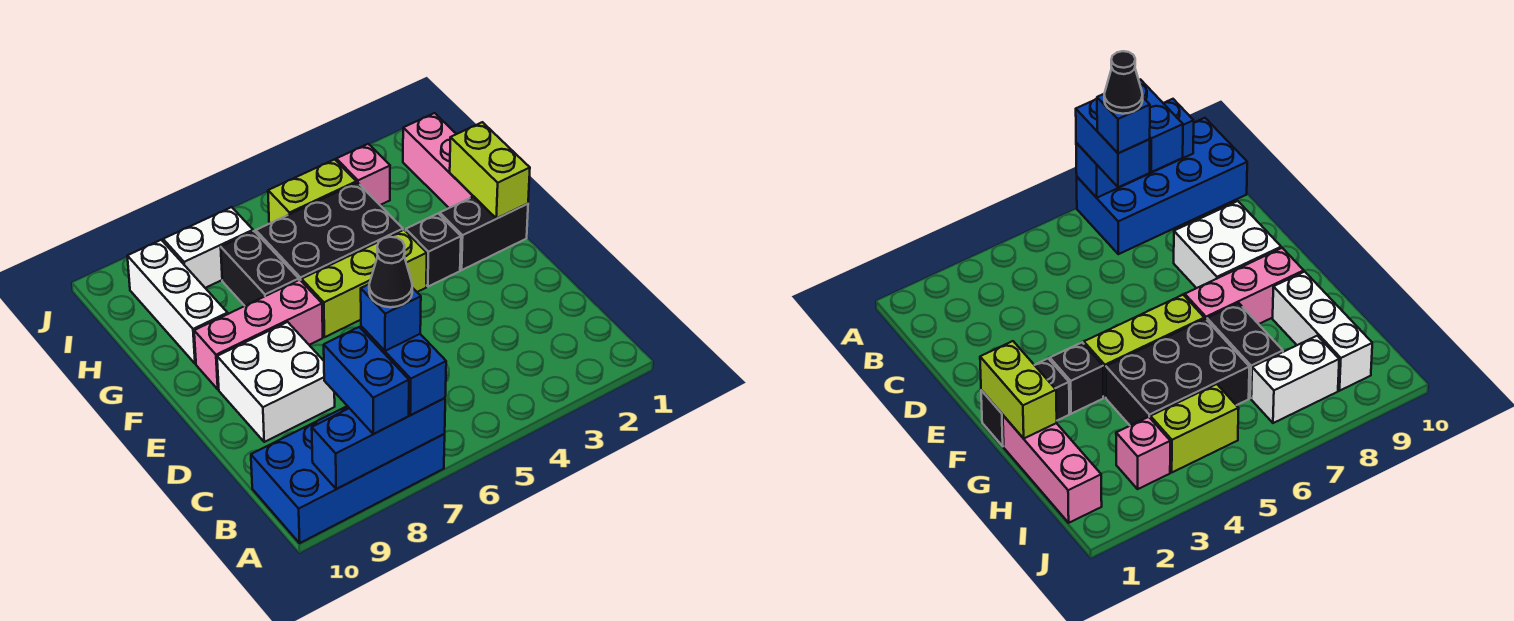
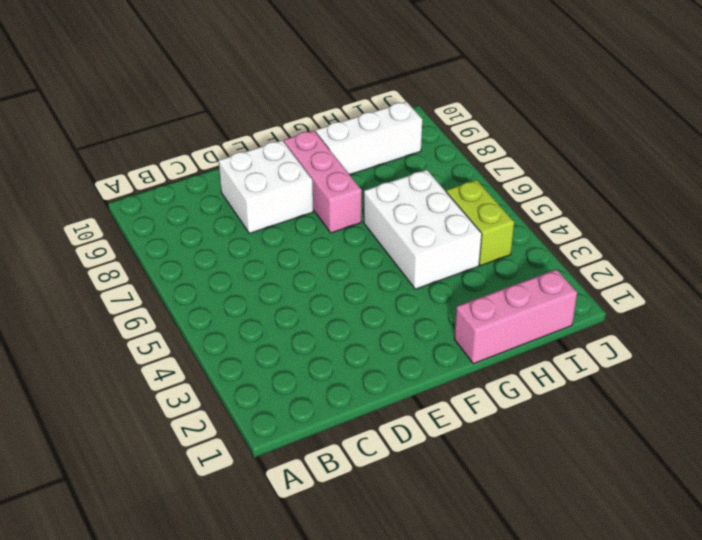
white brick G4:H6 level 1 -> black brick G4:H6 level 1
none -> blue brick A7:B10 level 1
none -> black brick F1:F2 level 1
none -> black brick F3 level 1

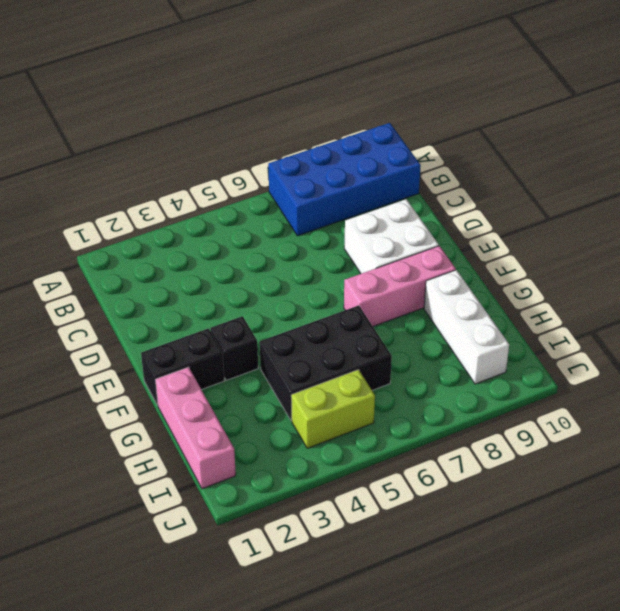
none -> lime brick F4:F6 level 1
none -> black brick G7:H7 level 1
none -> pink brick I3 level 1

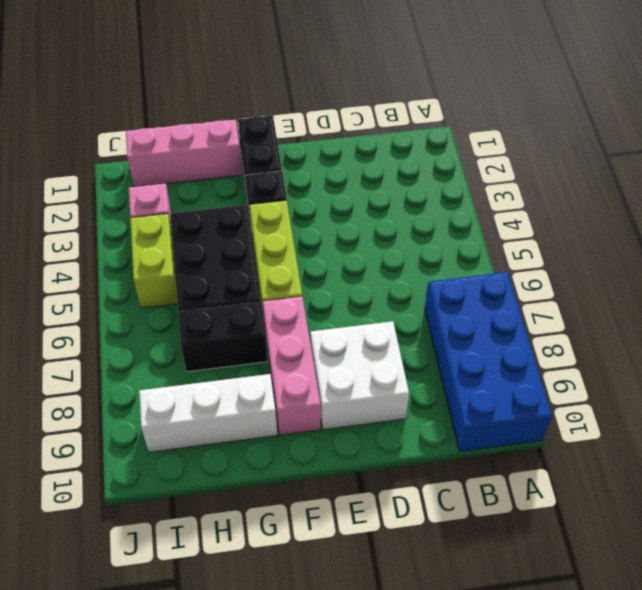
none -> white brick I7:I8 level 1
none -> blue brick A7:A9 level 2
none -> lime brick F1:G1 level 2

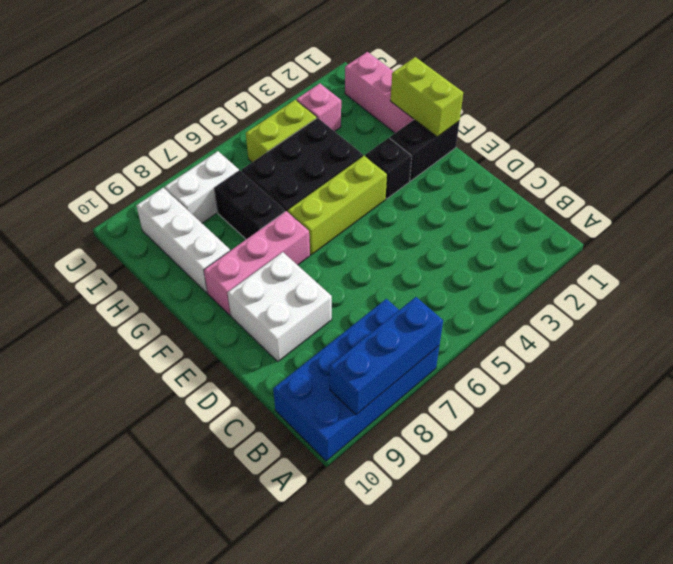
none -> blue brick A7:B7 level 3
none -> blue brick A8:B8 level 3
none -> blue brick B7 level 4

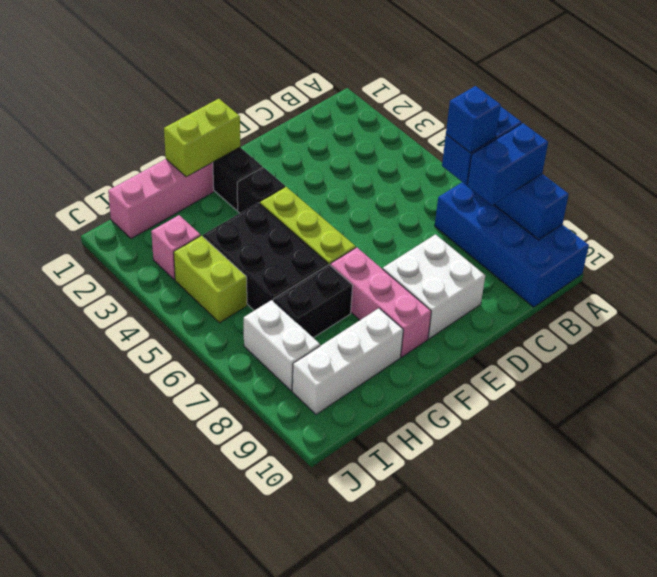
none -> black cone B7 level 5

